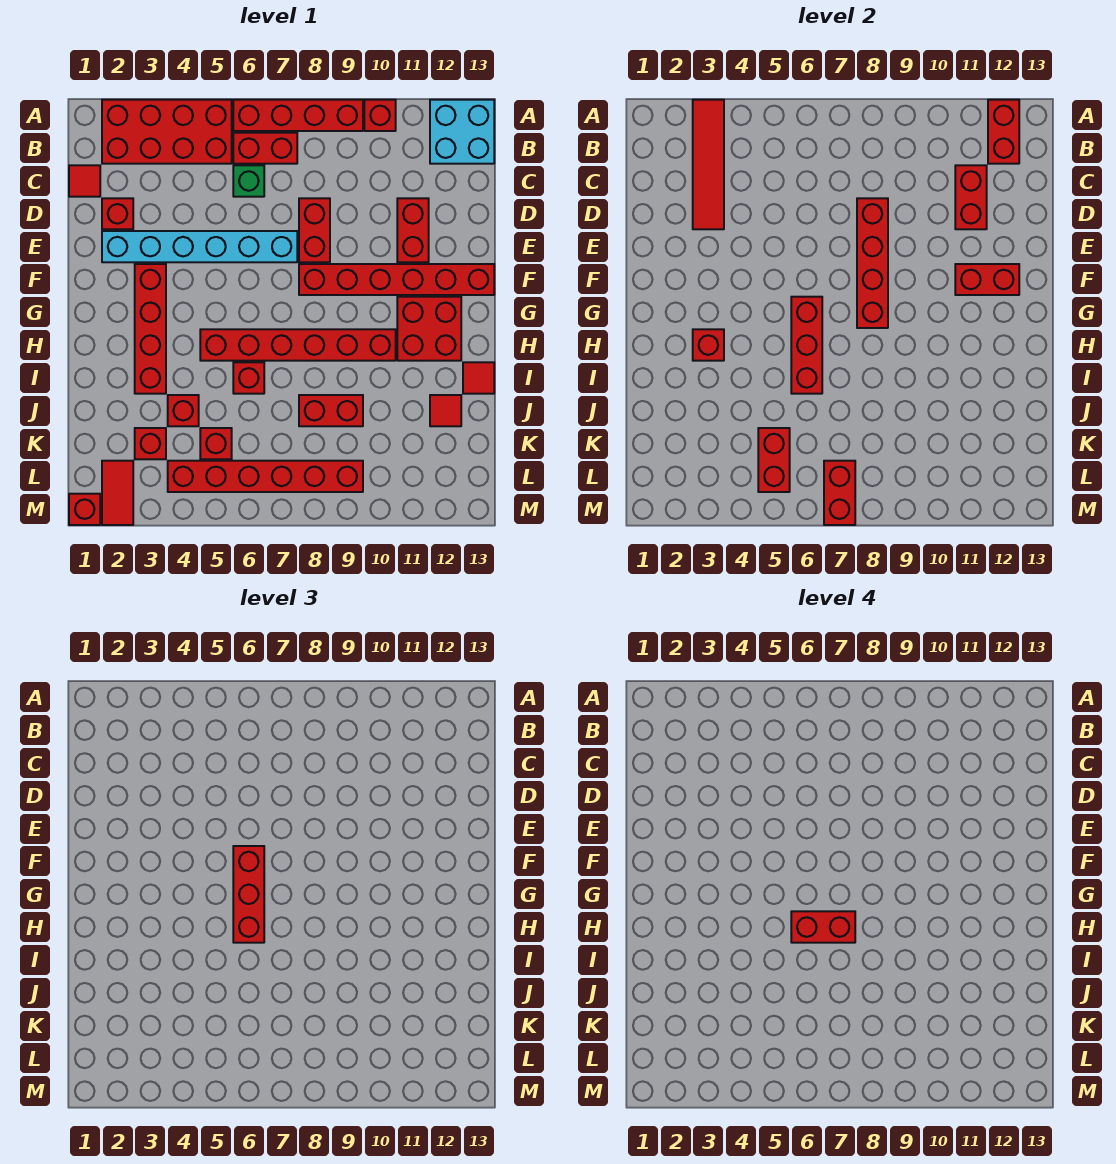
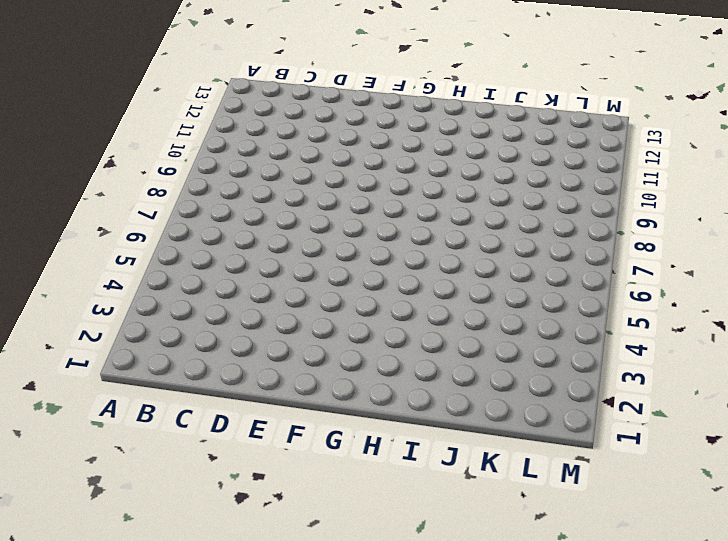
none -> red brick A2:B5 level 1
none -> red brick A6:A9 level 1
none -> red brick A10 level 1
none -> cyan brick A12:B13 level 1

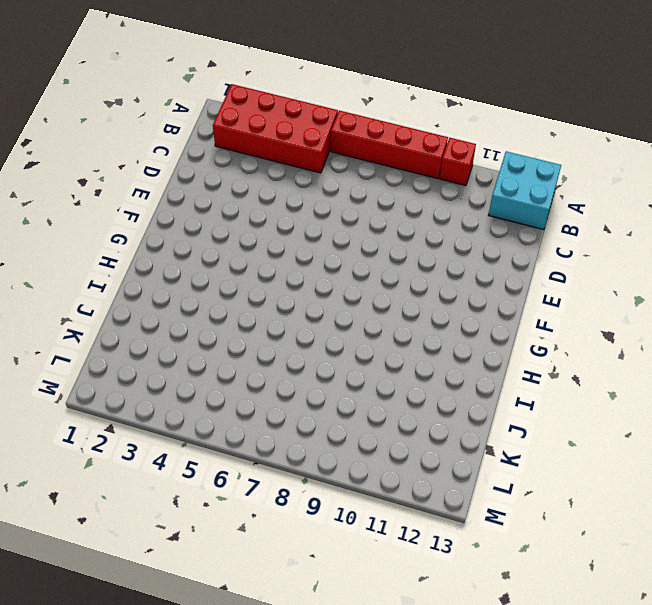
none -> red brick B6:B7 level 1
none -> red tile C1 level 1
none -> green brick C6 level 1
none -> red brick D2 level 1

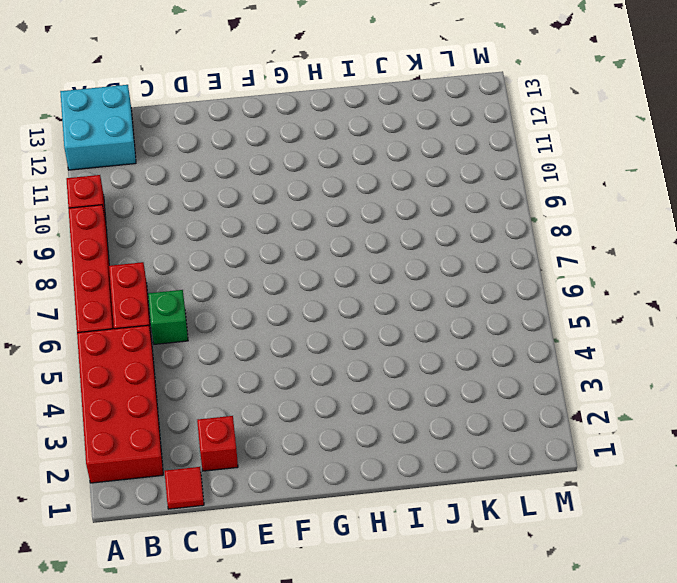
none -> red brick D8:E8 level 1
none -> red brick D11:E11 level 1
none -> cyan brick E2:E7 level 1
none -> red brick F3:I3 level 1

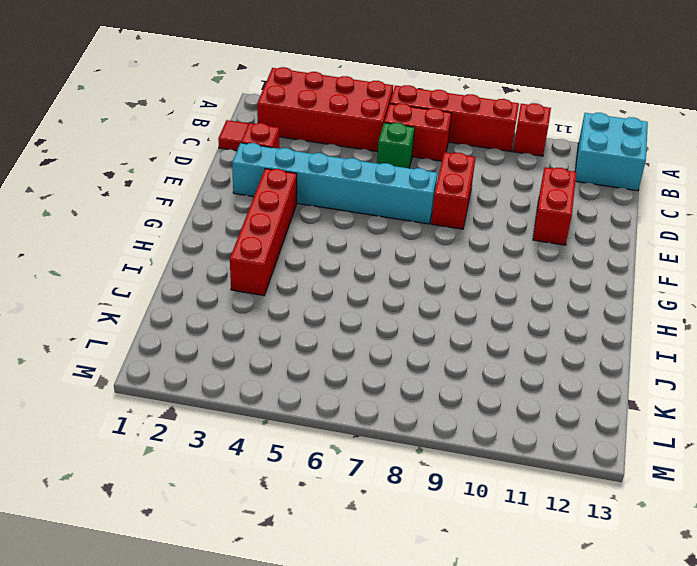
none -> red brick F8:F13 level 1
none -> red brick G11:H12 level 1
none -> red brick H5:H10 level 1
none -> red brick I6 level 1

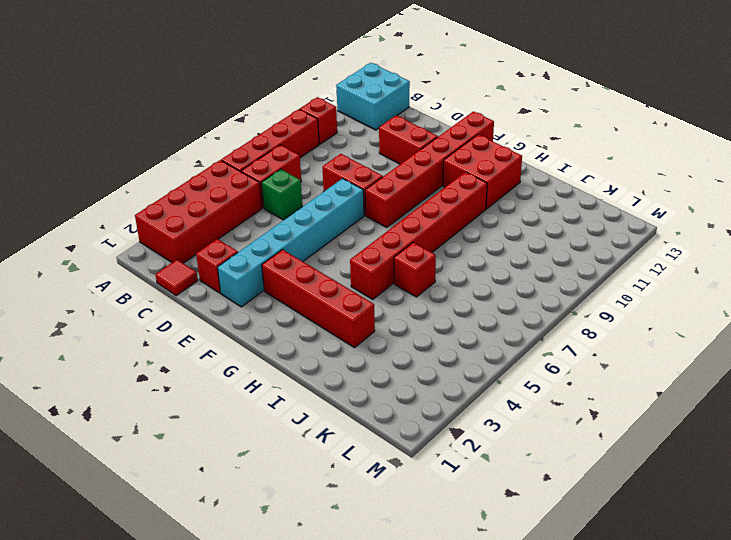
none -> red tile I13 level 1
none -> red brick J4 level 1
none -> red brick J8:J9 level 1
none -> red tile J12 level 1

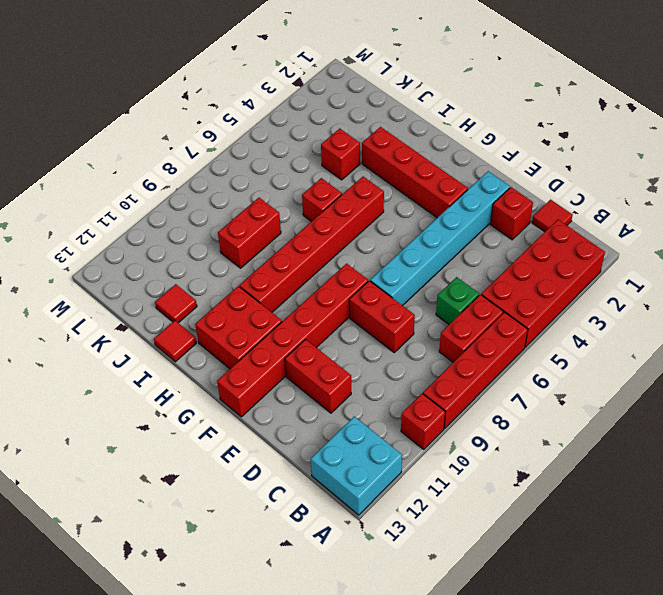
none -> red brick K3 level 1
none -> red brick K5 level 1
none -> red tile L2:M2 level 1
none -> red brick L4:L9 level 1

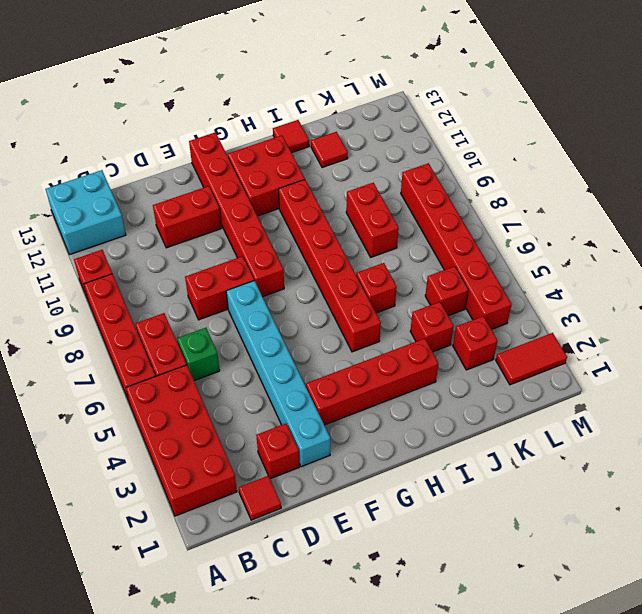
none -> red brick M1 level 1
none -> red tile A3:D3 level 2
none -> red brick A12:B12 level 2
none -> red brick C11:D11 level 2

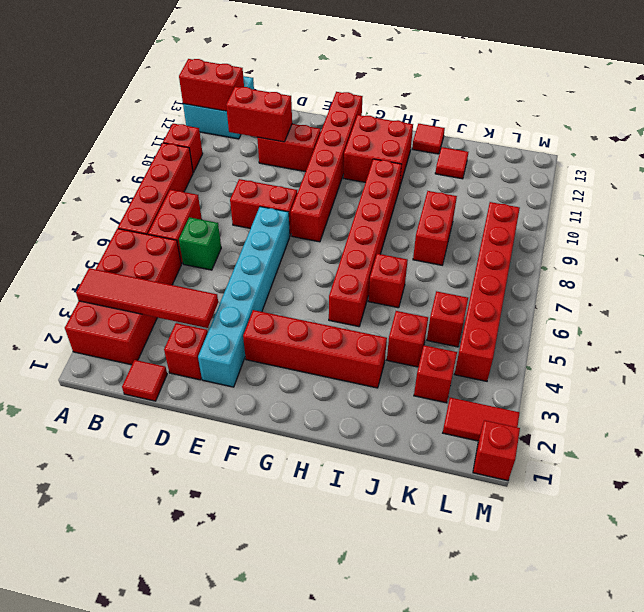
none -> red brick D8:G8 level 2
none -> red brick F11:F12 level 2
none -> red brick G6:I6 level 2
none -> red brick H3 level 2

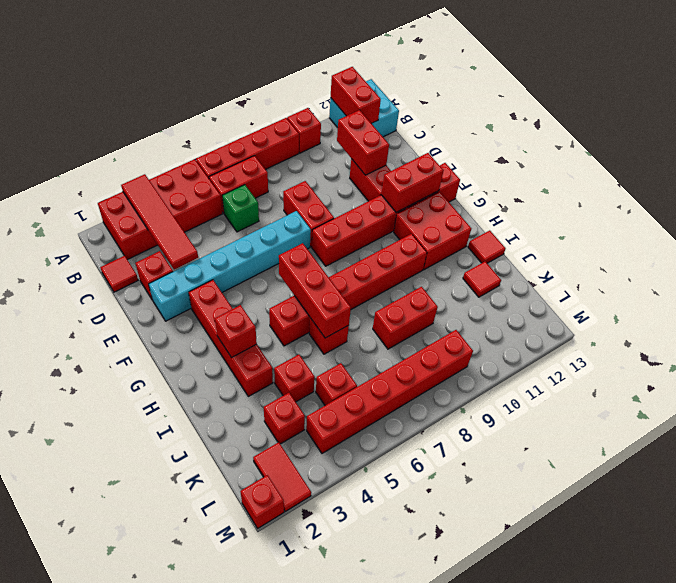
none -> red brick D8:G8 level 2
none -> red brick K5:L5 level 2
none -> red brick L7:M7 level 2
none -> red brick F6:H6 level 3

